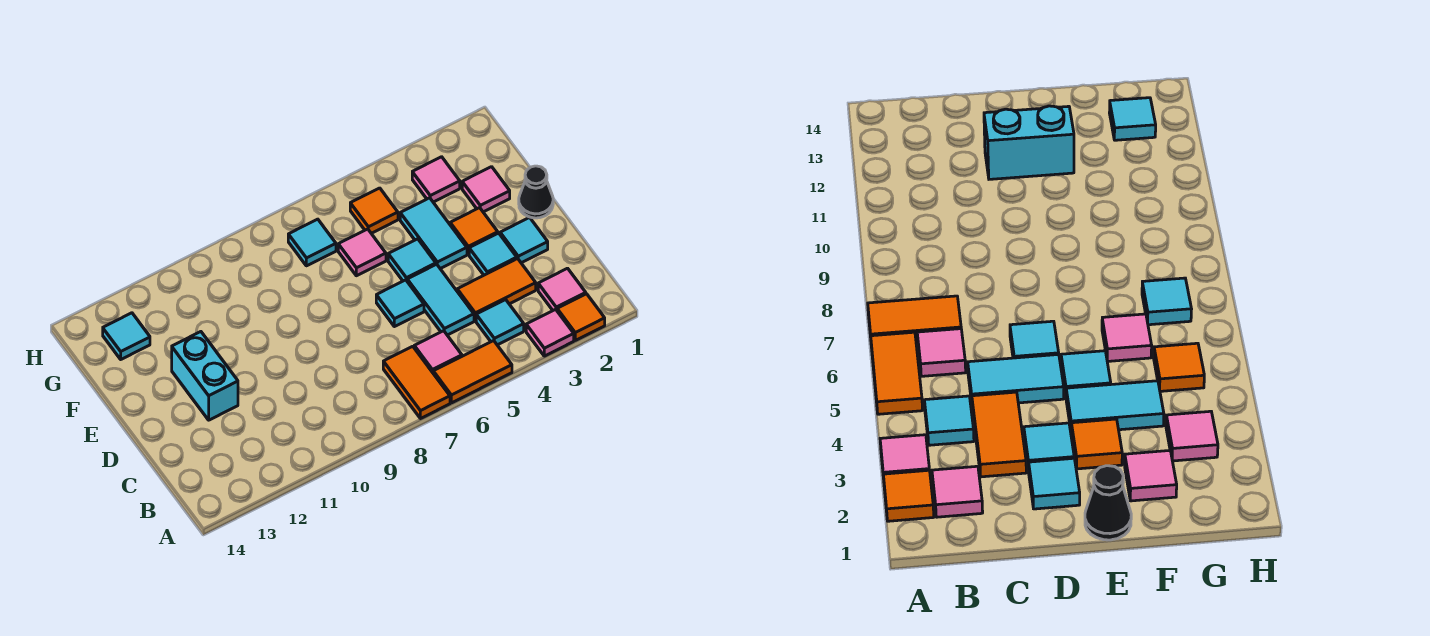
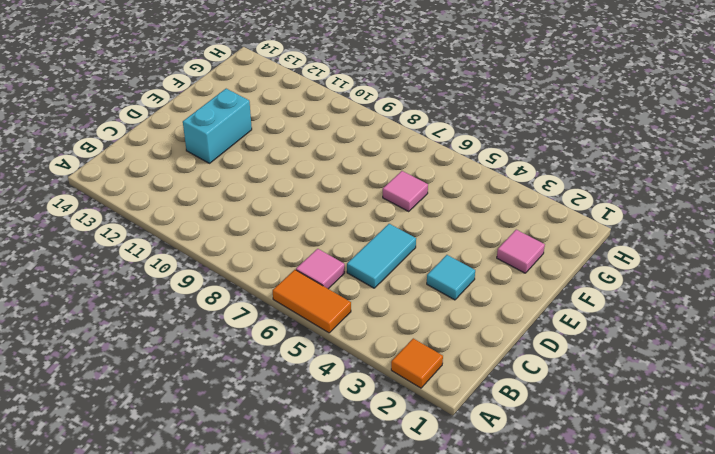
none -> pink tile A3 level 1
none -> orange tile A7:B7 level 1
none -> pink tile B2 level 1

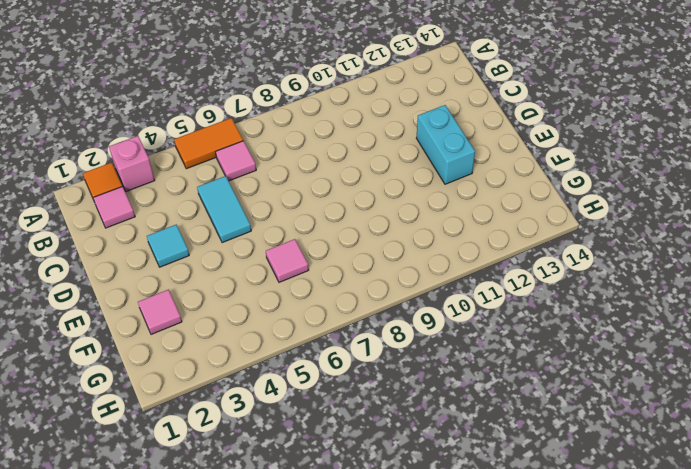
pink brick A3 level 1 -> pink tile A3 level 1
none -> orange tile A7:B7 level 1
none -> cyan tile B4 level 1
none -> orange tile C3:C4 level 1

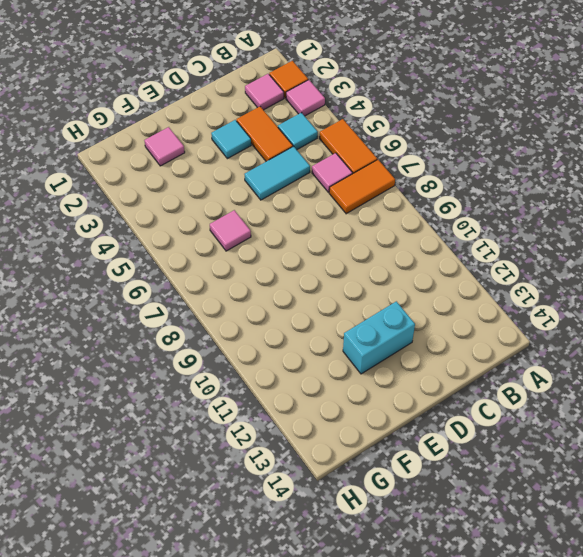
none -> cyan tile D2 level 1
none -> cyan tile D6 level 1
none -> black cone E1 level 1

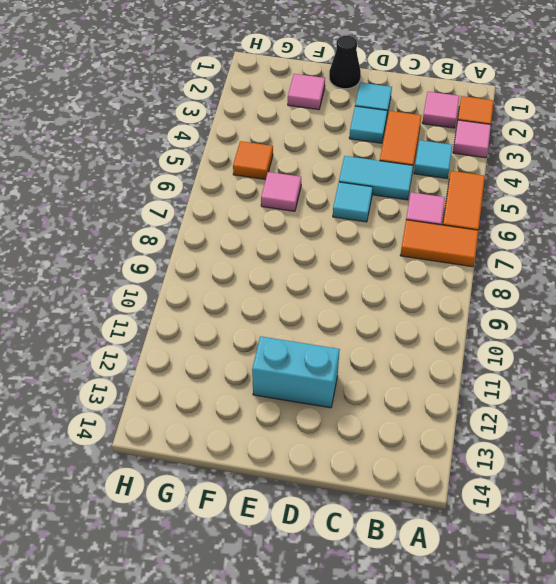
none -> orange tile E3 level 1
none -> cyan tile E4:F4 level 1
none -> cyan tile E5 level 1

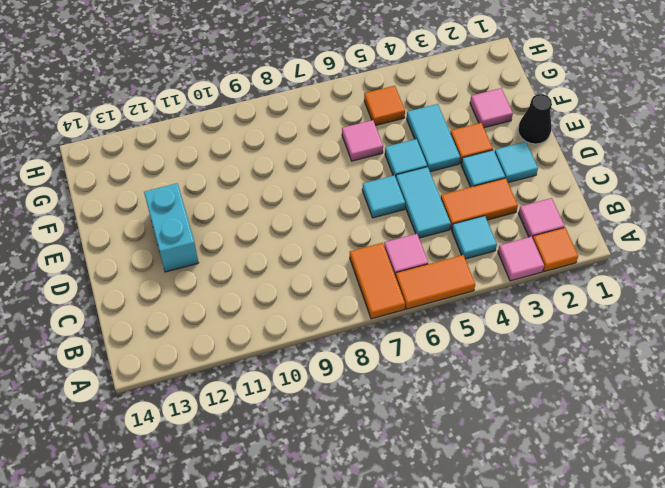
none -> pink tile G3 level 1
none -> cyan tile G7 level 1
none -> cyan tile G13 level 1

